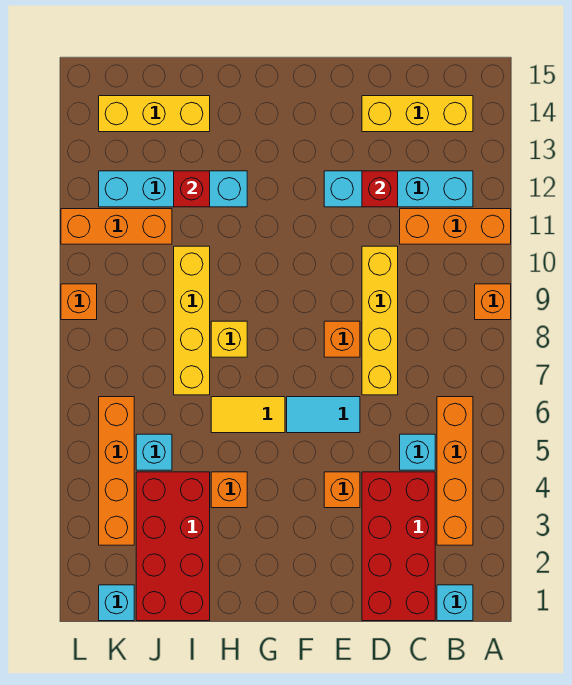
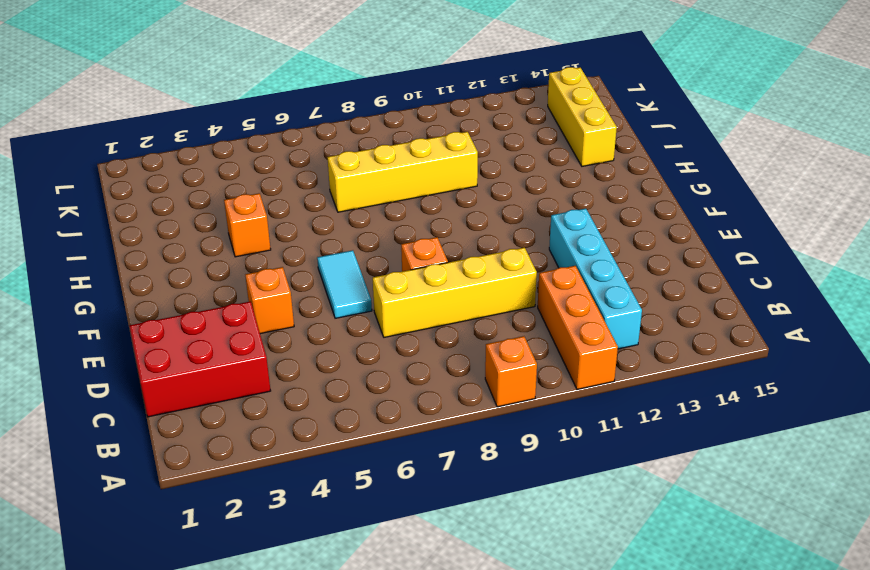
red brick C1:D3 level 1 -> red brick C1:D4 level 1
none -> cyan brick B1 level 1
none -> orange brick B3:B6 level 1
none -> yellow brick B14:D14 level 1

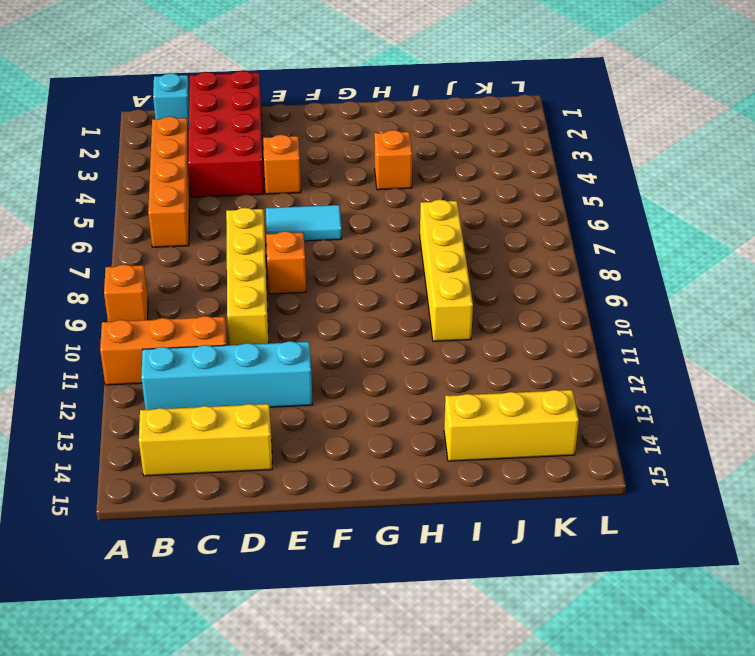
none -> cyan brick C5 level 1
none -> yellow tile G6:H6 level 1
none -> yellow brick H8 level 1

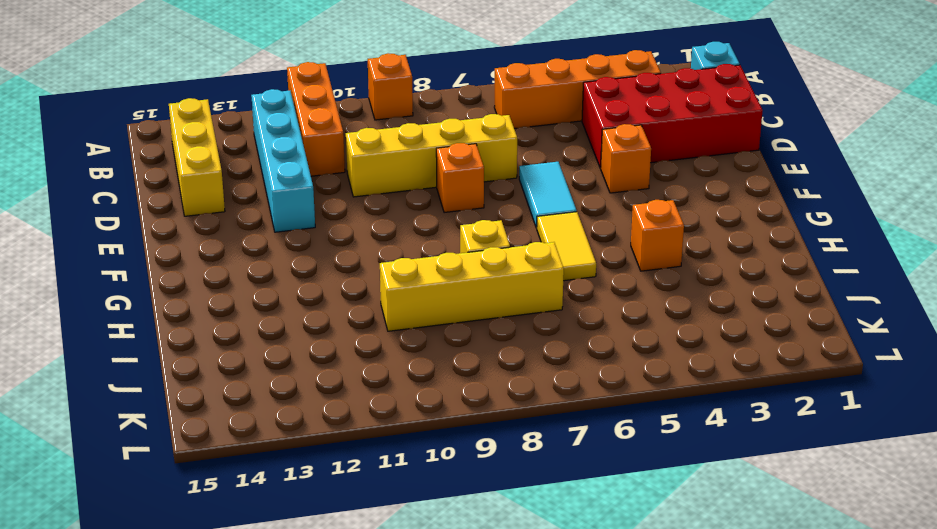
none -> cyan brick C5 level 1
none -> cyan brick H12:K12 level 1
none -> red brick I1:J4 level 1

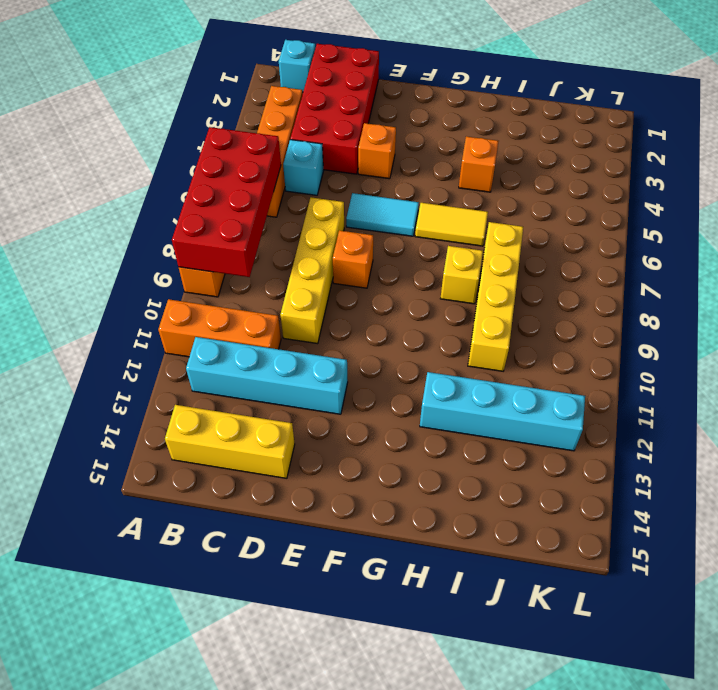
red brick A6:B9 level 2 -> red brick I1:J4 level 1
none -> yellow brick I14:K14 level 1
none -> cyan brick J5 level 1
none -> orange brick J11:L11 level 1

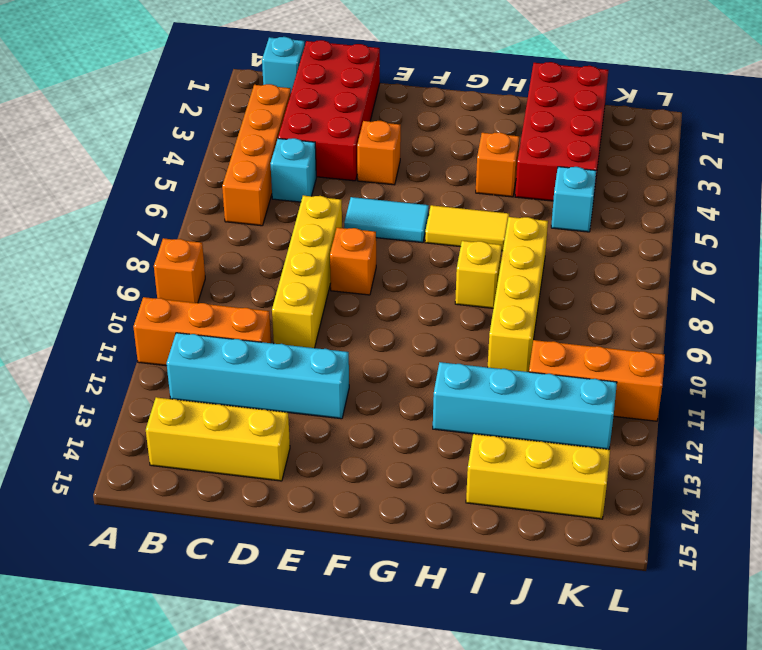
none -> cyan brick K1 level 1
none -> orange brick K3:K6 level 1
none -> orange brick L9 level 1

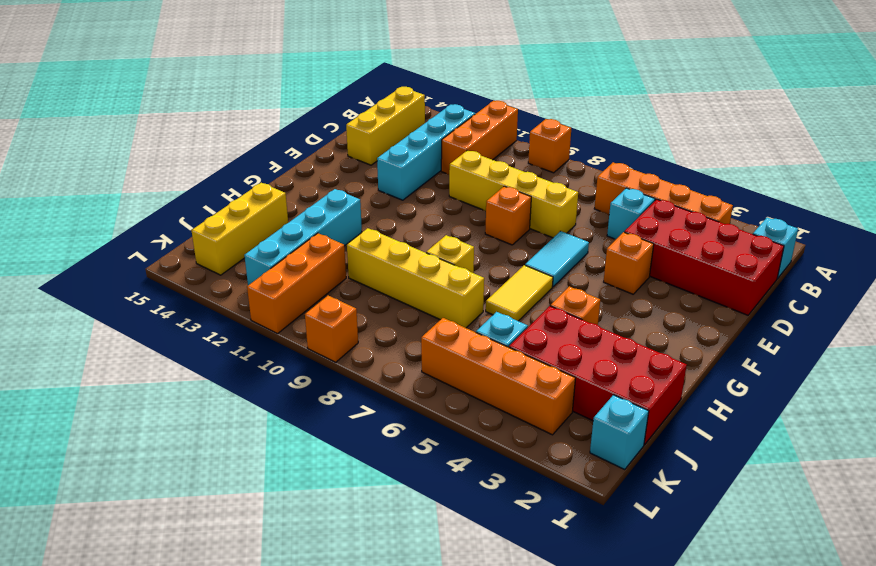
none -> red brick D12 level 2
none -> red brick I12 level 2

